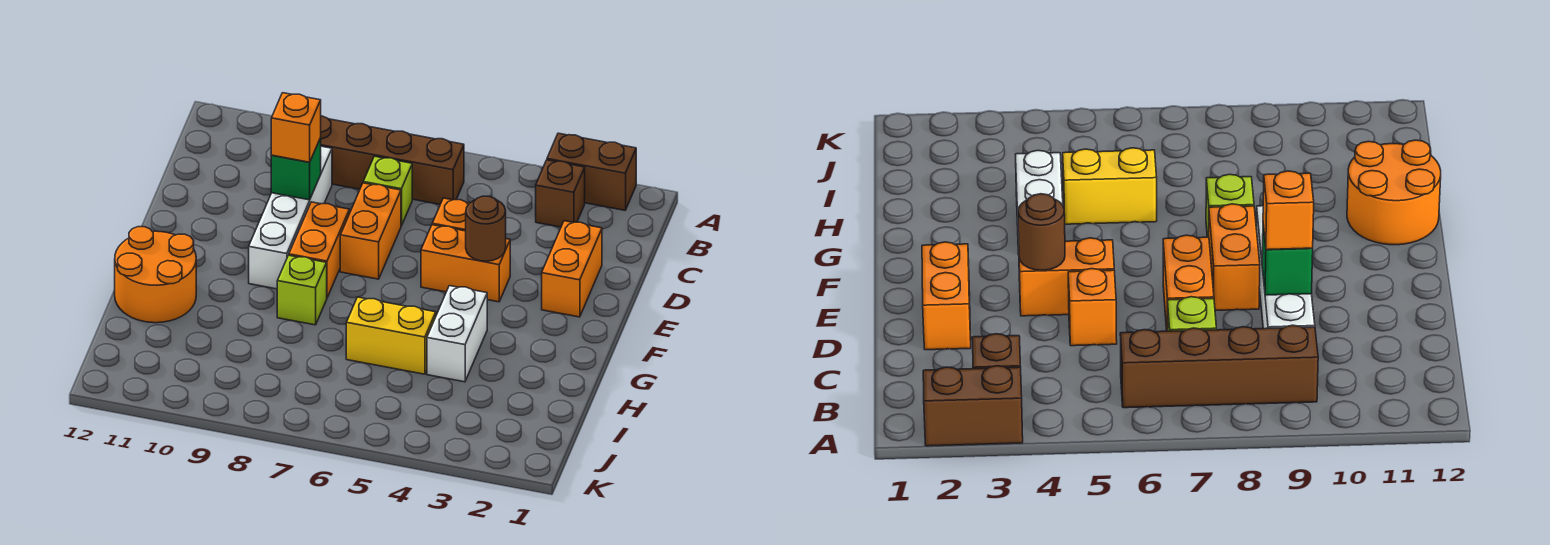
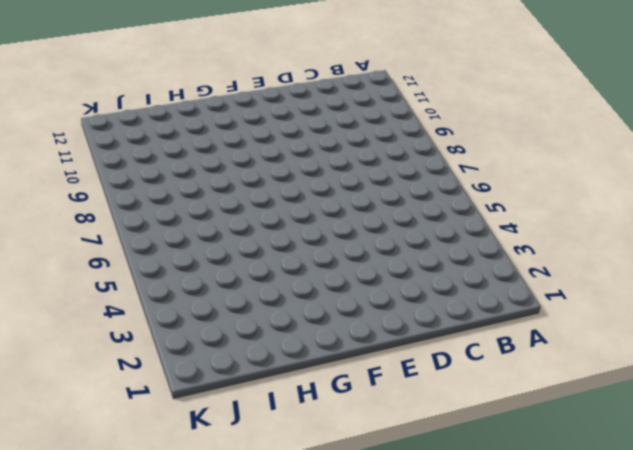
none -> brown brick A2:A3 level 1
none -> brown brick B3 level 1
none -> brown brick B6:B9 level 1

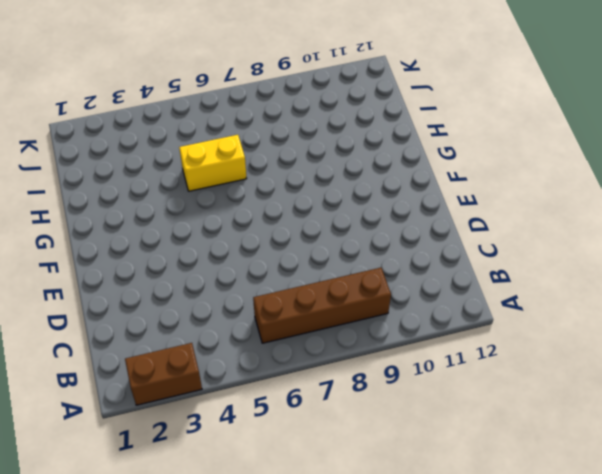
none -> brown brick B3 level 1
none -> lime brick C7 level 1
none -> white brick C9:F9 level 1

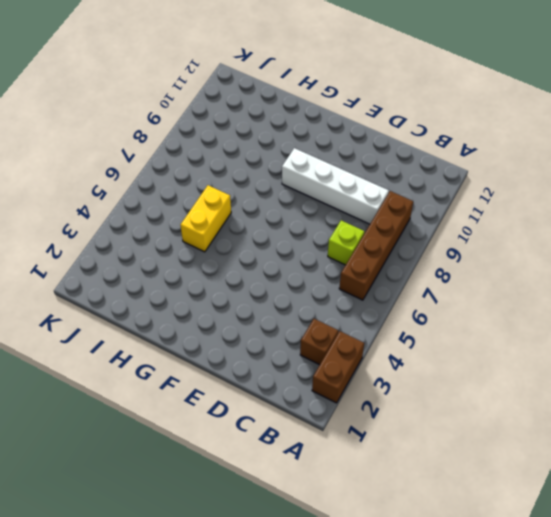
none -> orange brick D2:E2 level 1
none -> orange brick D5 level 1
none -> orange brick D7:E7 level 1

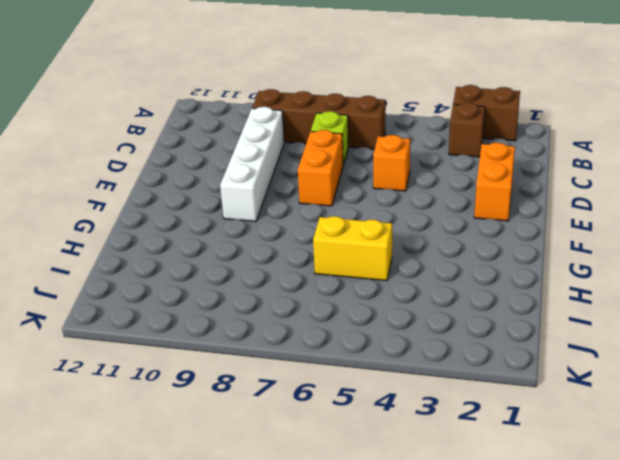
none -> orange brick E4:E5 level 1
none -> orange brick E8:F8 level 1
none -> white brick G4:H4 level 1

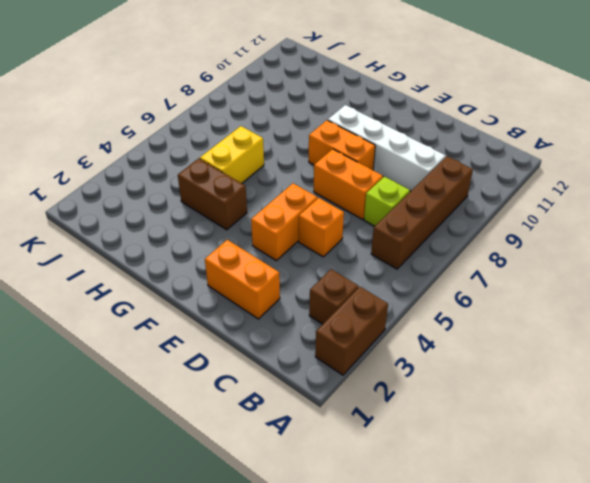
brown brick G4:H4 level 1 -> white brick G4:H4 level 1
none -> lime brick G8 level 1
none -> orange round brick G11:H12 level 1
none -> green brick D9 level 2

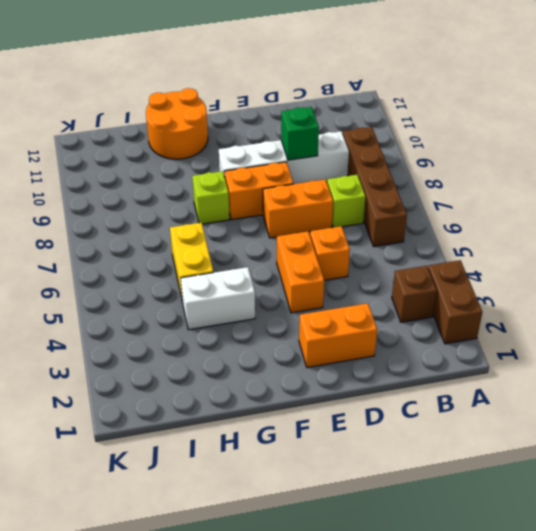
none -> brown round brick E4 level 2
none -> orange brick D9 level 3

